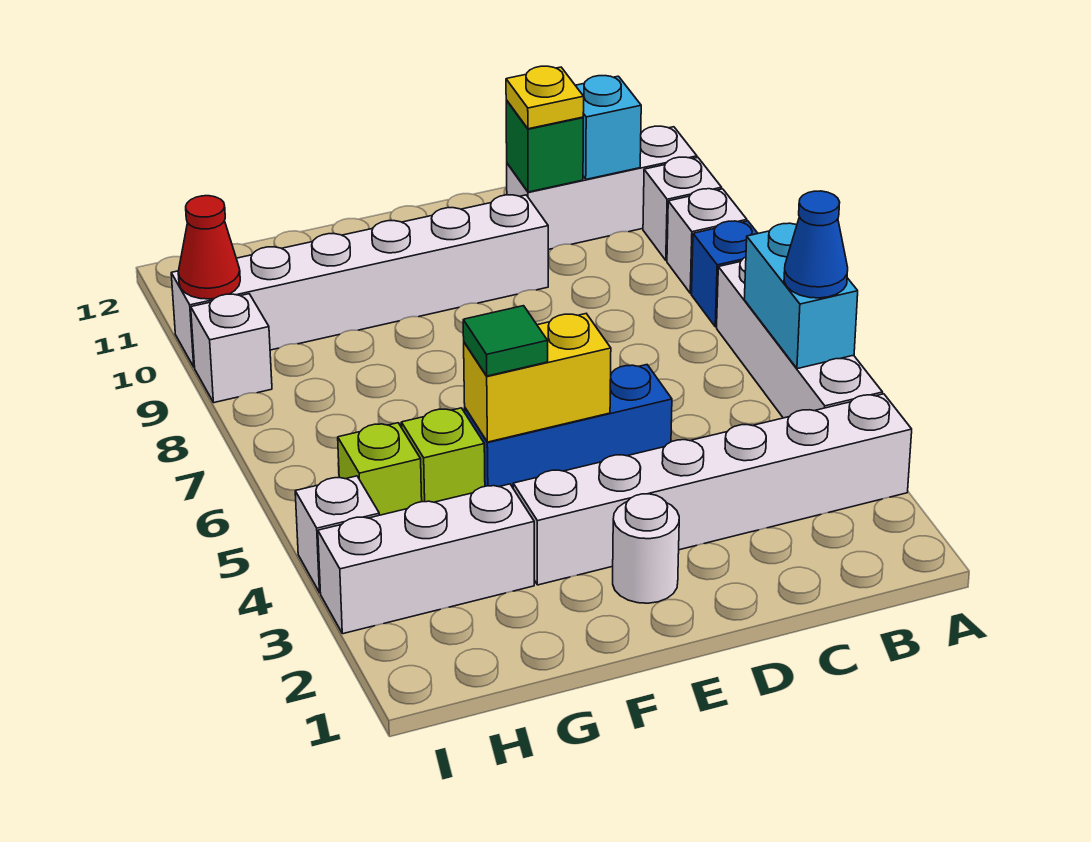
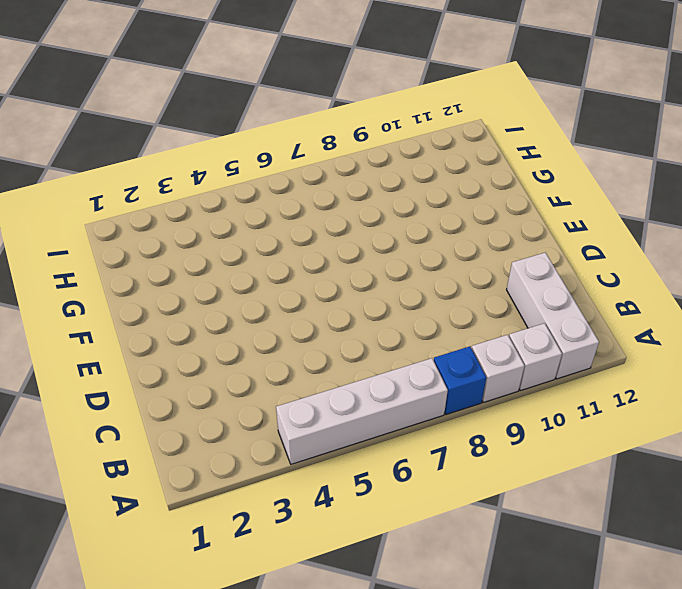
none -> white brick A3:F3 level 1
none -> blue brick D5:F5 level 1
none -> white brick D10:I10 level 1

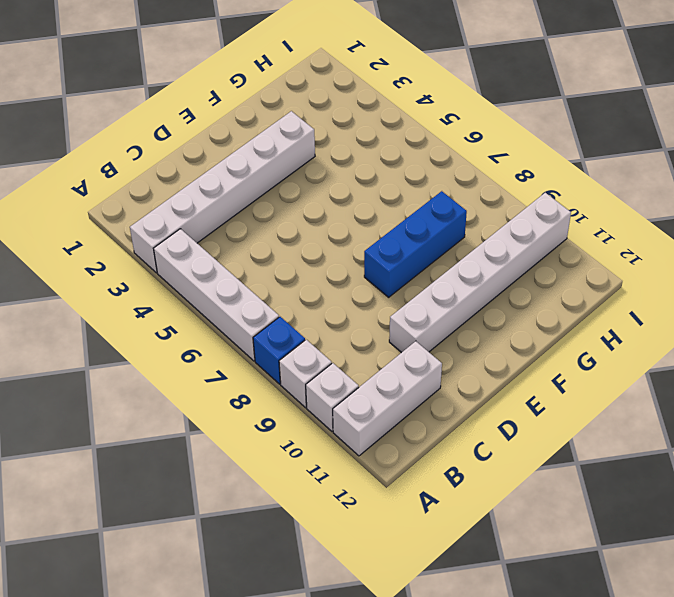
blue brick E8:G8 level 1 -> blue brick D5:F5 level 1
none -> white round brick E2 level 1
none -> white brick G3:I3 level 1
none -> lime brick G5 level 1

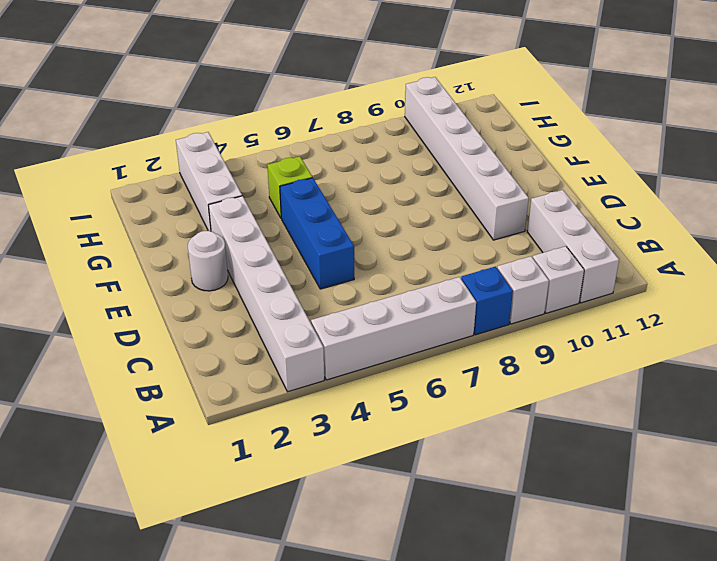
none -> lime brick H5 level 1
none -> white brick I4 level 1
none -> white brick I9 level 1

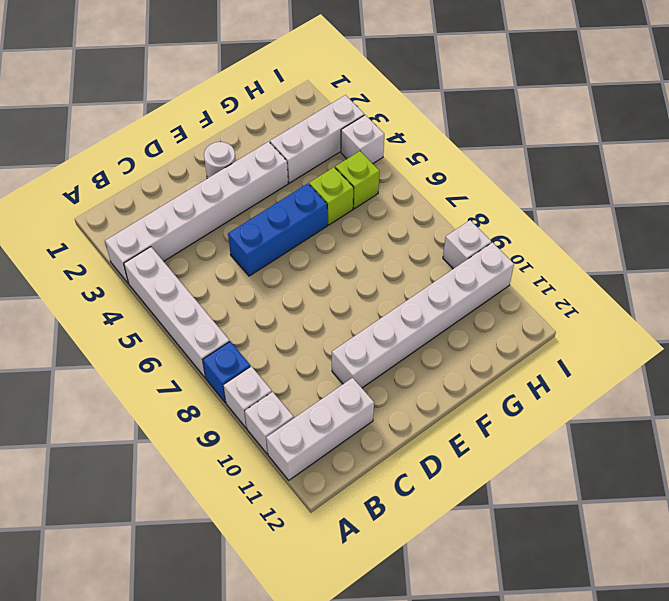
none -> cyan brick A5:A6 level 2
none -> cyan brick B11 level 2
none -> green brick C11 level 2

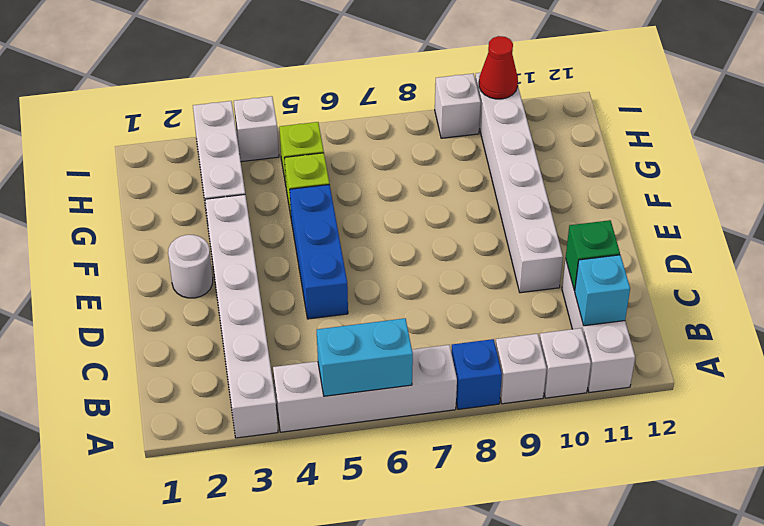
none -> yellow brick E5:F5 level 2
none -> blue cone A5 level 3
none -> yellow plate C11 level 3

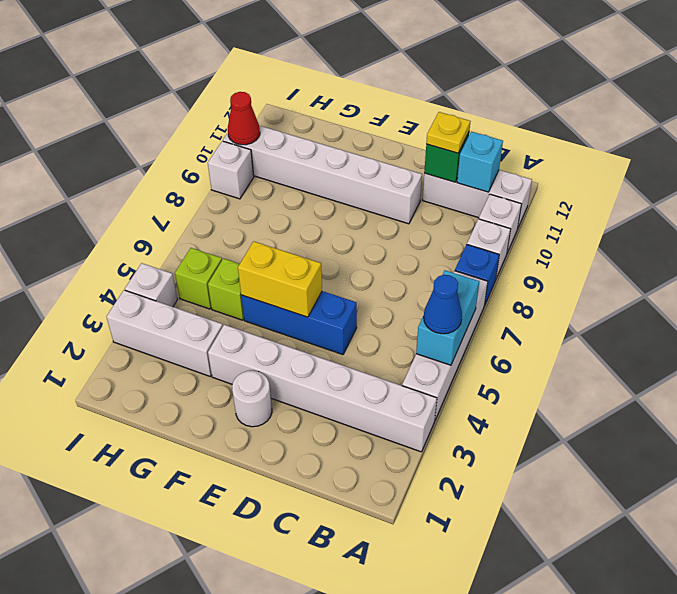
none -> green tile F5 level 3

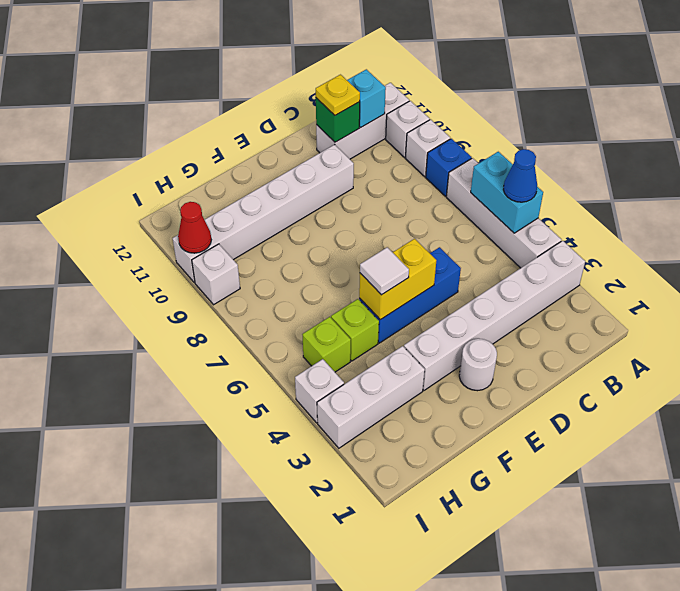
white tile F5 level 3 -> green tile F5 level 3

